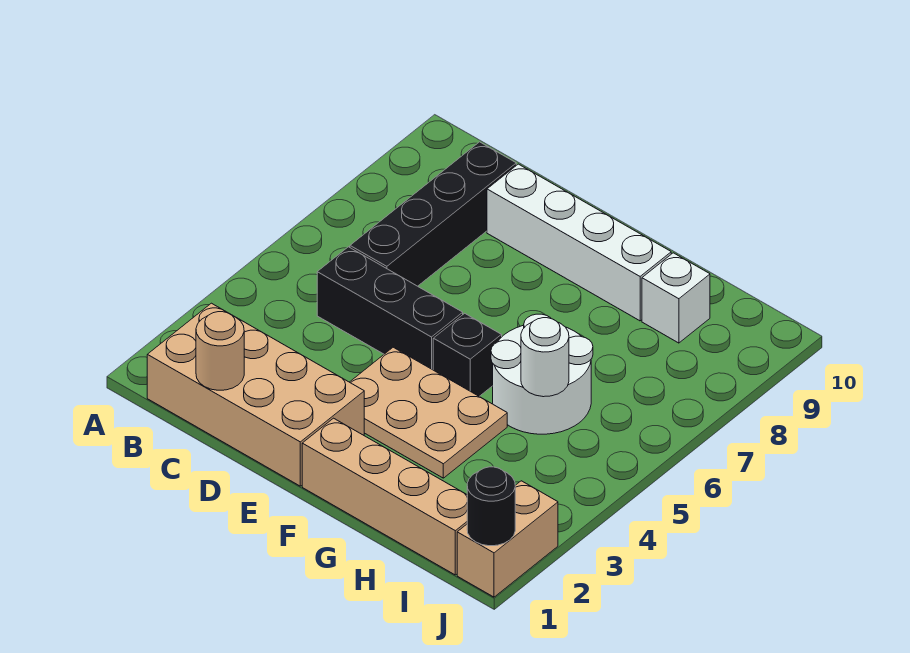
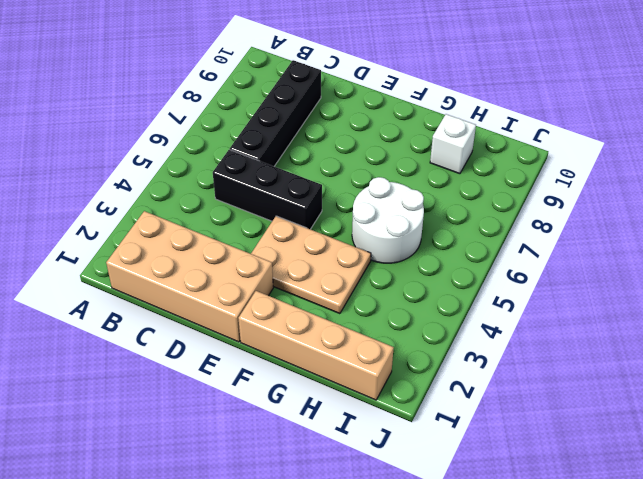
none -> white brick D9:G9 level 1
none -> black brick F5 level 1
none -> tan brick J1:J2 level 1

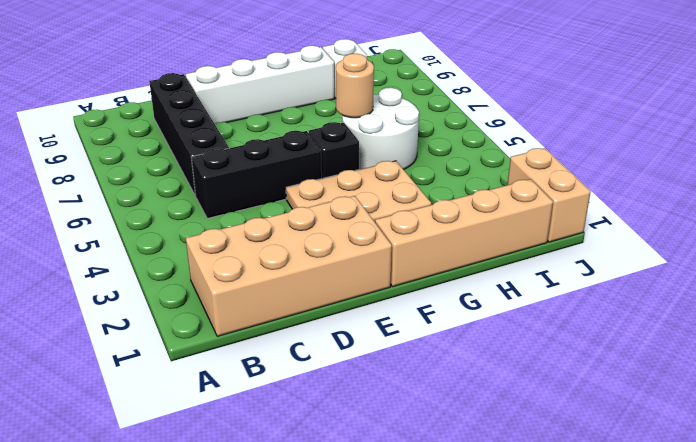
tan round brick G6 level 2 -> tan round brick C1 level 2
none -> white round brick H5 level 2
none -> black round brick J1 level 2

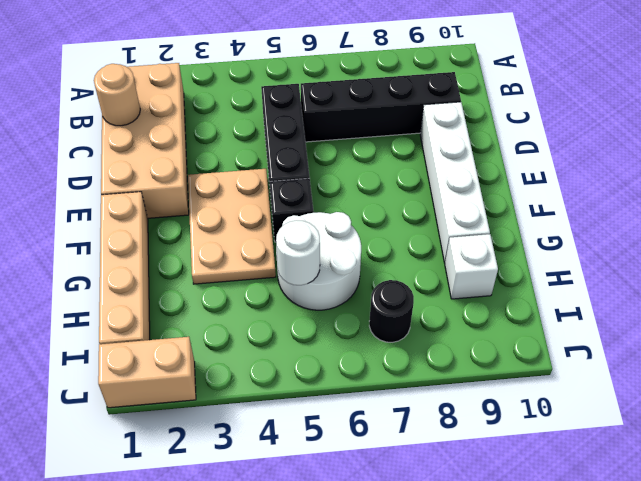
black round brick I7 level 1 -> black round brick J1 level 2

